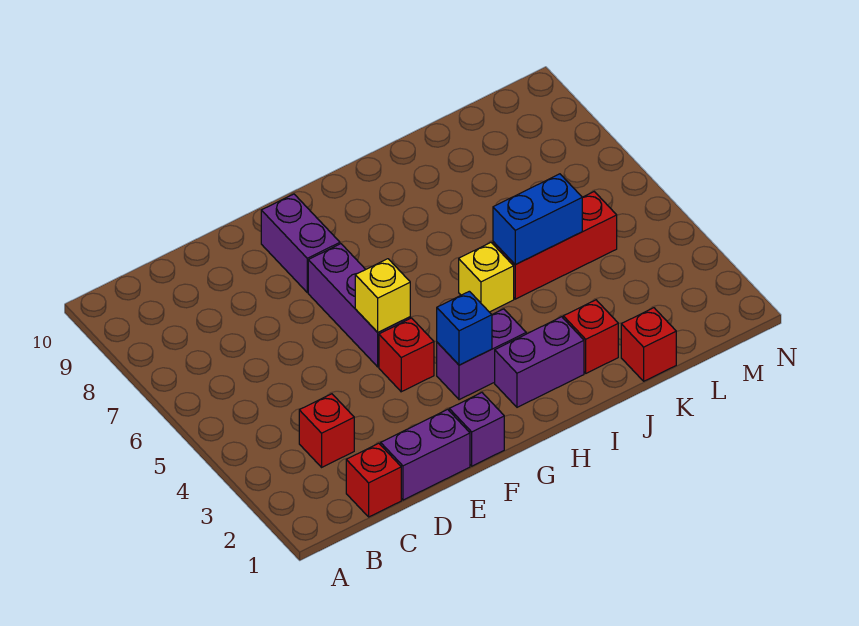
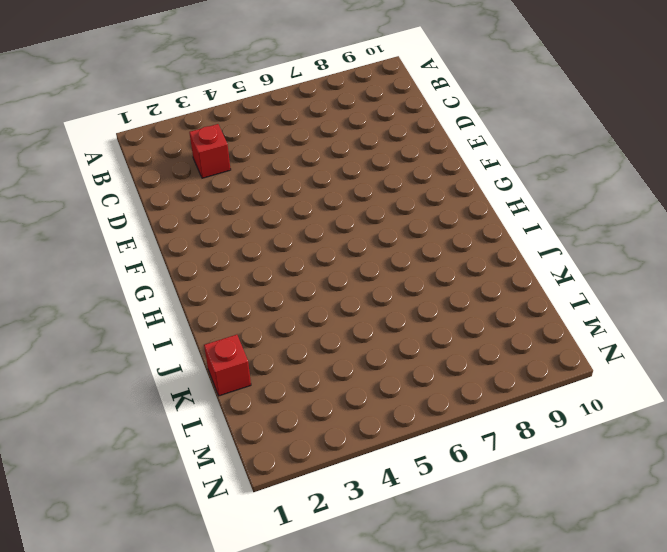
none -> red brick C1 level 1
none -> purple brick D1:E1 level 1
none -> purple brick F1 level 1

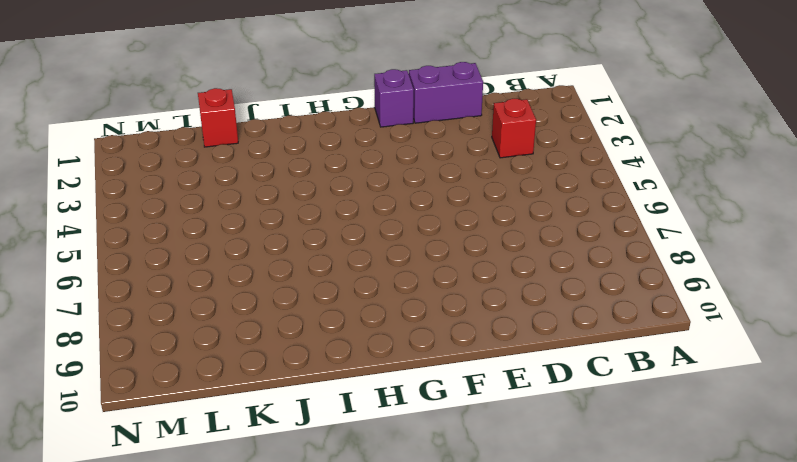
none -> red brick C1 level 1
none -> red brick F4 level 1
none -> purple brick F5:F7 level 1

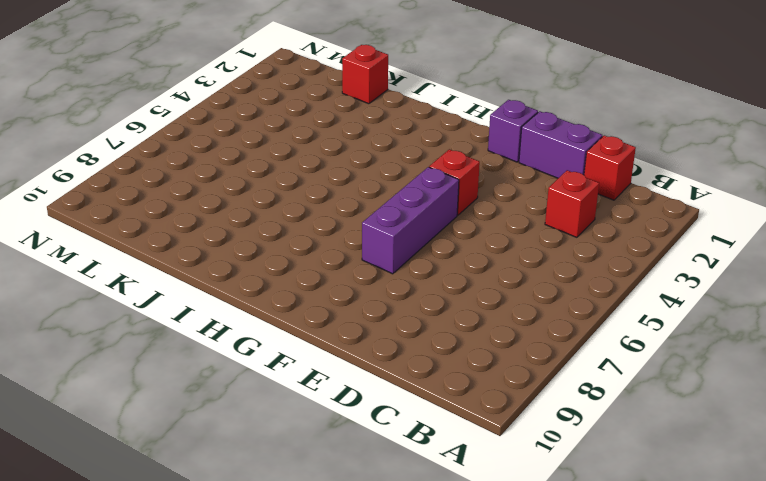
none -> purple brick F8:F9 level 1
none -> purple brick G3:H3 level 1
none -> purple brick H2:I2 level 1

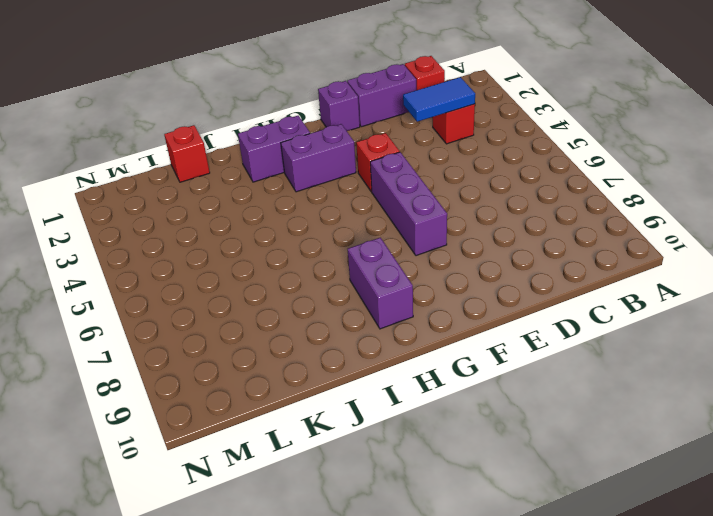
blue tile C3:D3 level 2 -> none
purple brick H8:H9 level 1 -> purple brick F8:F9 level 1
none -> yellow brick I5 level 1
none -> red brick J2 level 1
none -> red brick J5:L5 level 1

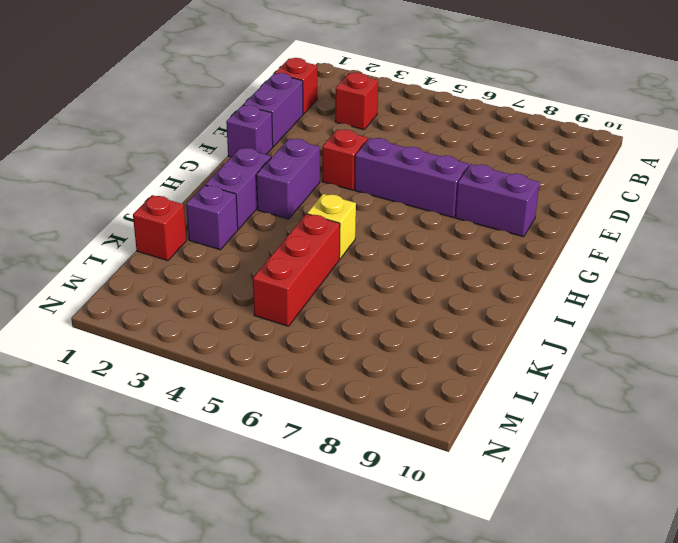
purple brick J2 level 1 -> red brick J2 level 1
none -> yellow brick F5 level 2
none -> blue brick G3 level 2
none -> blue brick J5:K5 level 2

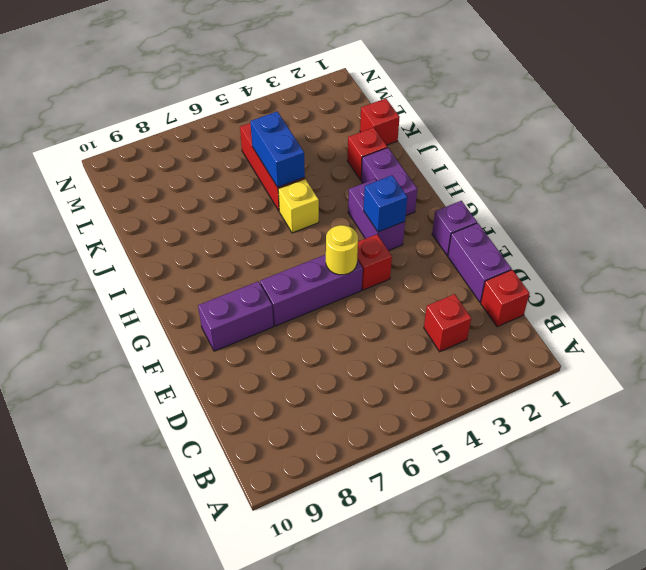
yellow round brick F5 level 2 -> yellow brick F5 level 2

